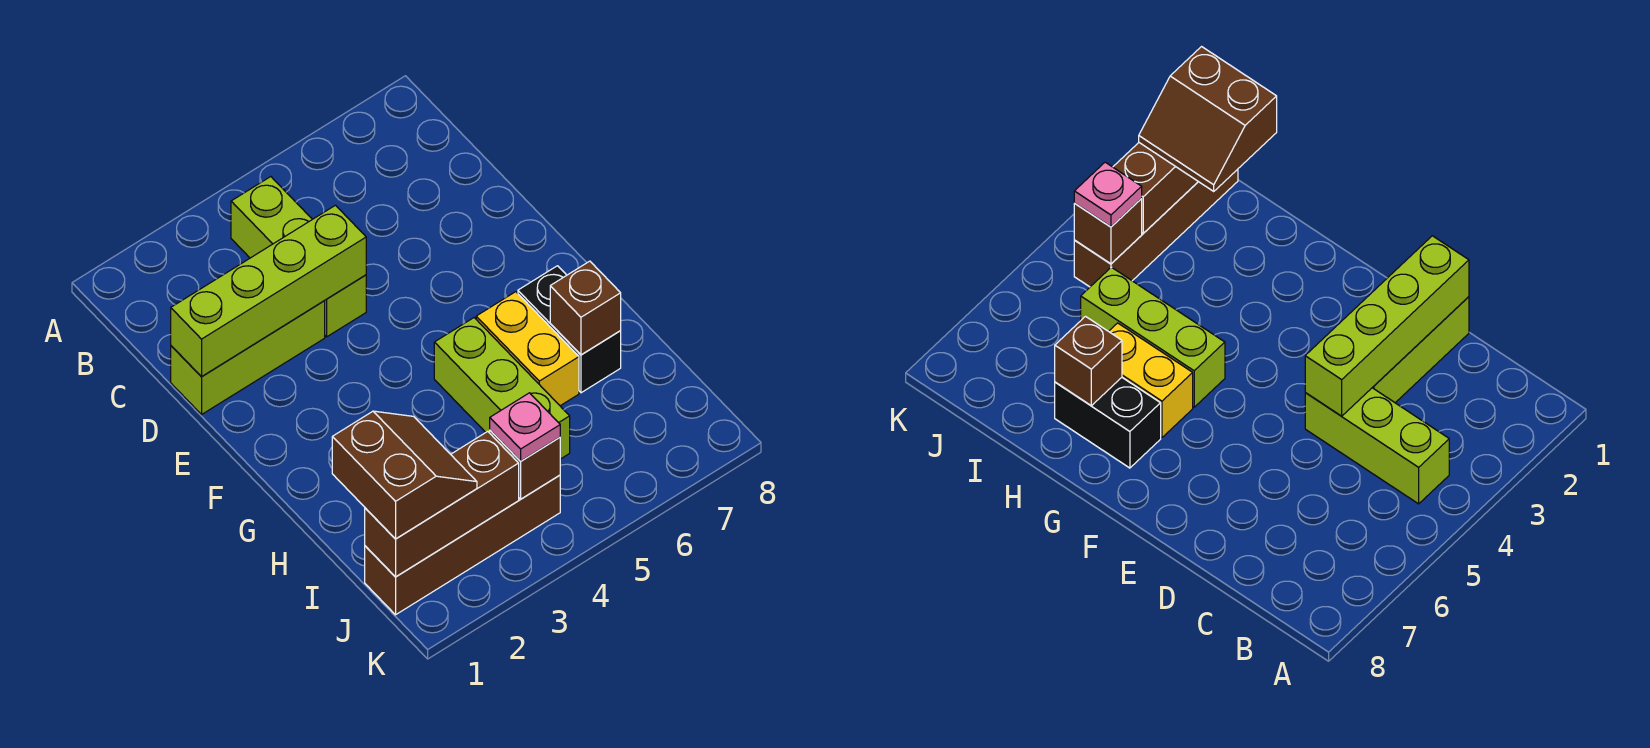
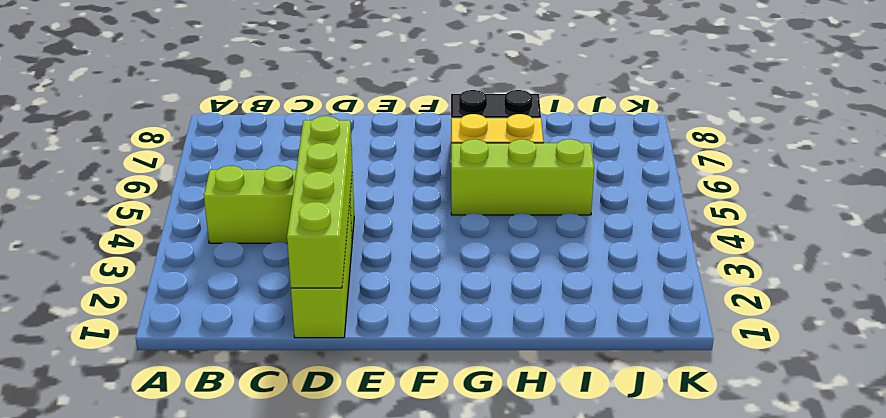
none -> brown brick J1:J4 level 1
none -> brown brick H7 level 2
none -> brown brick J1:J3 level 2

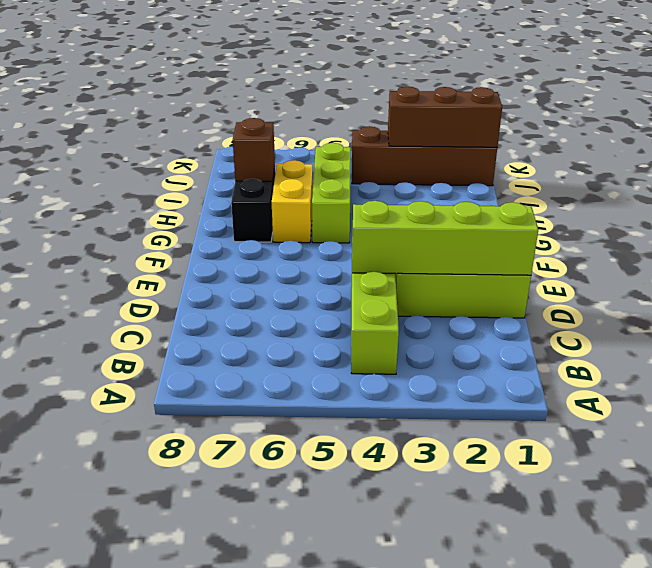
none -> brown brick J4 level 2
none -> brown slope I1:J2 level 3 top 1
none -> pink plate J4 level 3

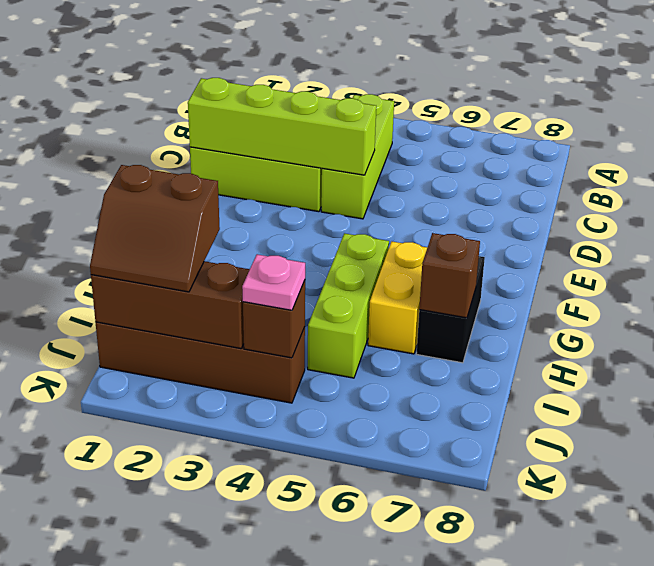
brown slope I1:J2 level 3 top I -> brown slope I1:J2 level 3 top 1

